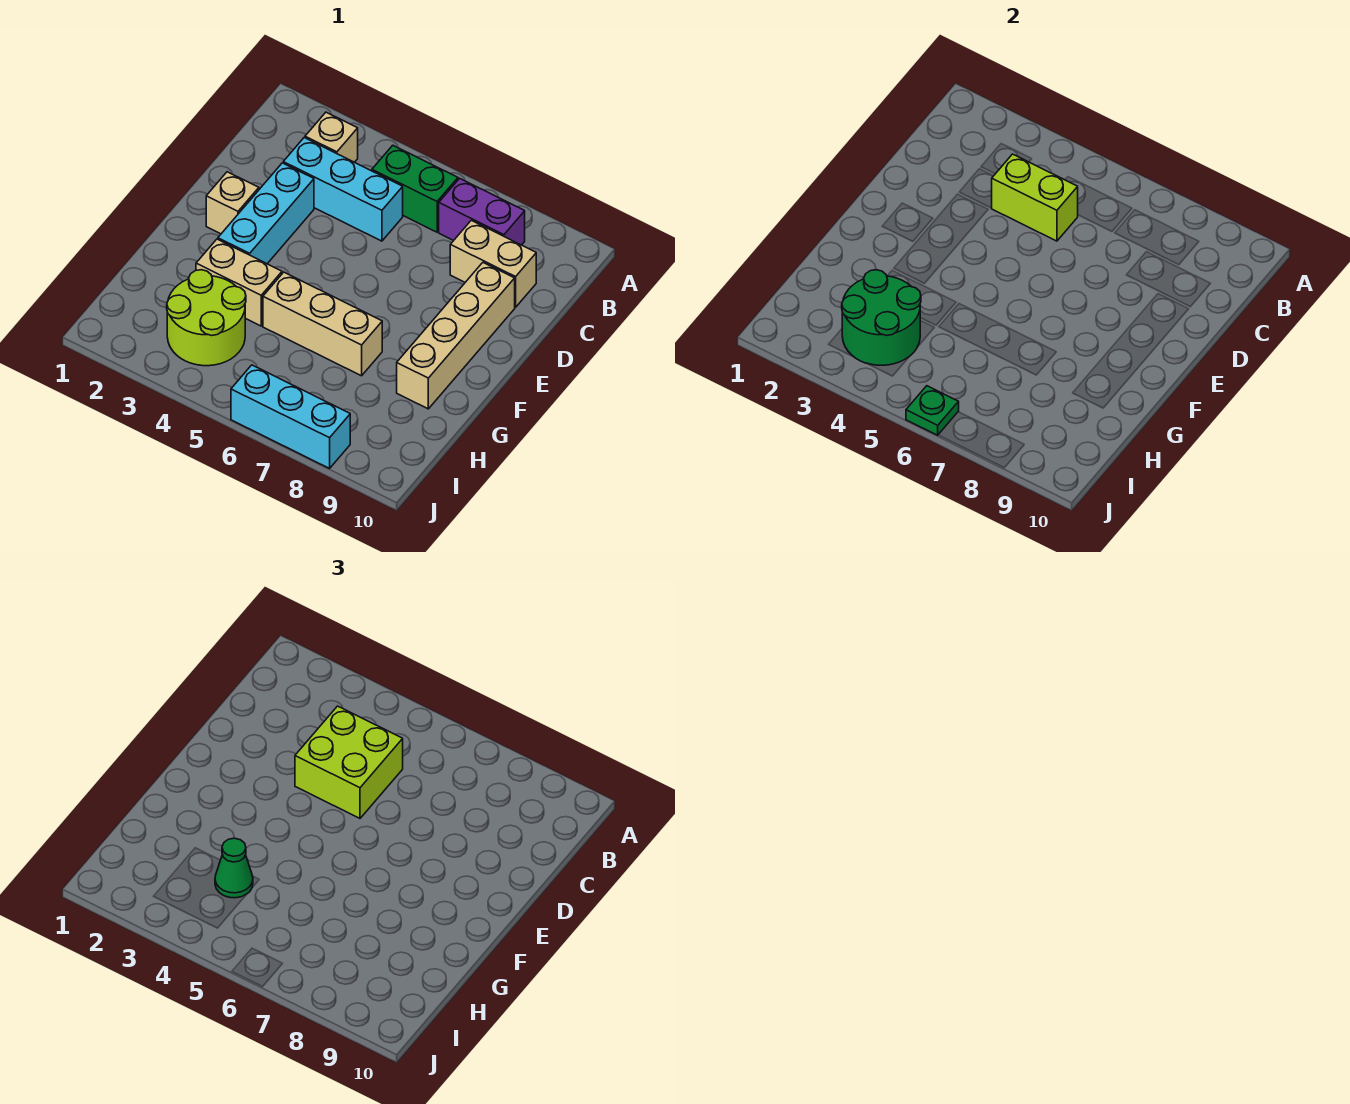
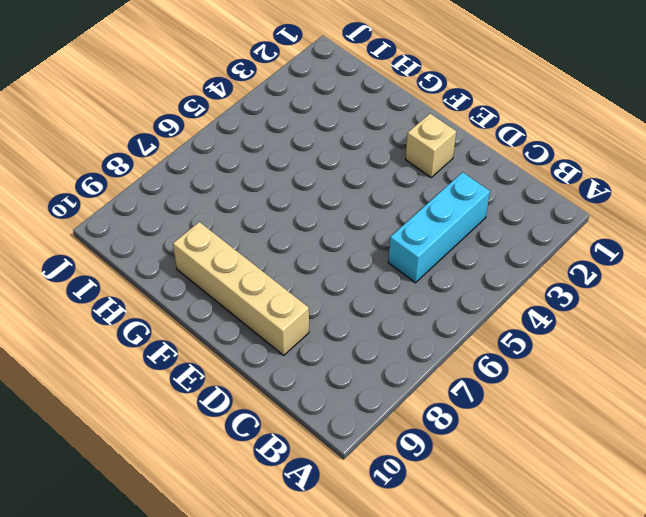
none -> tan brick B3 level 1
none -> green brick B5:B6 level 1
none -> purple brick B7:B8 level 1

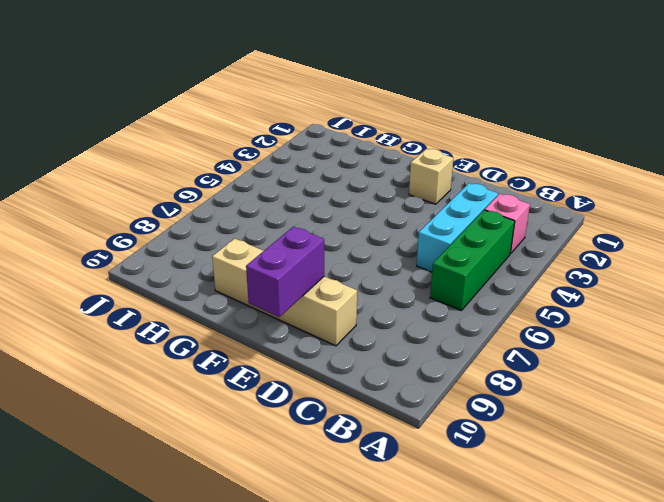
pink brick B3 level 1 -> tan brick B3 level 1
green brick B4:B6 level 1 -> green brick B5:B6 level 1
purple brick E9:E10 level 2 -> purple brick B7:B8 level 1
none -> tan brick C8:C9 level 1
none -> cyan brick D3:F3 level 1
none -> tan brick G3:G4 level 1

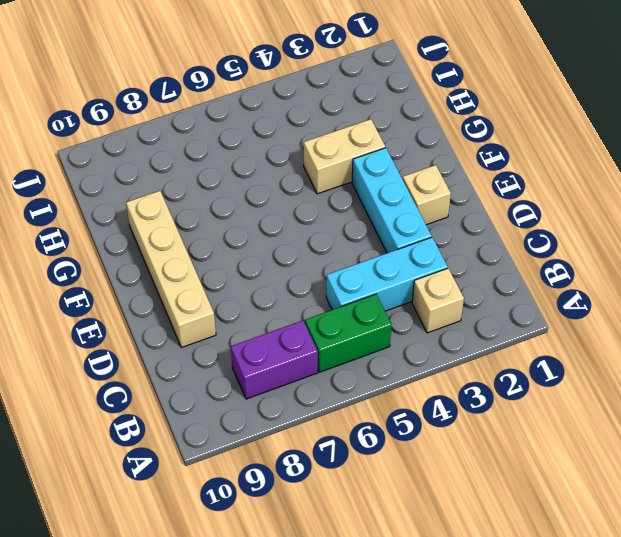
none -> tan brick C8:C9 level 1
none -> tan brick G5:G7 level 1
none -> lime round brick H3:I4 level 1

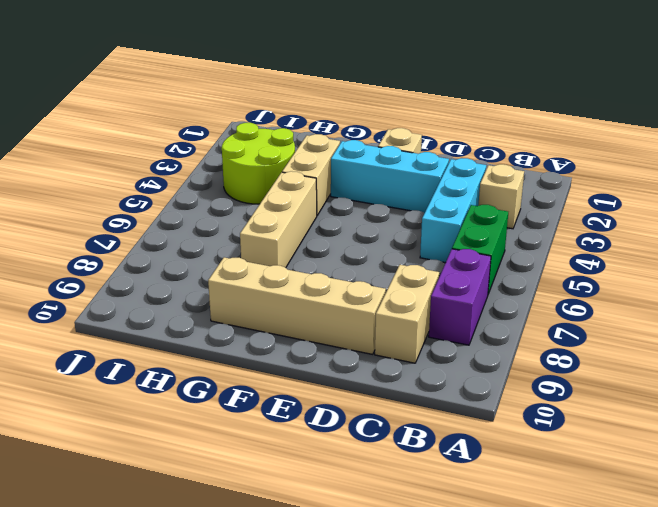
none -> cyan brick J6:J8 level 1
none -> lime brick C4:C5 level 2
none -> green round brick H3:I4 level 2

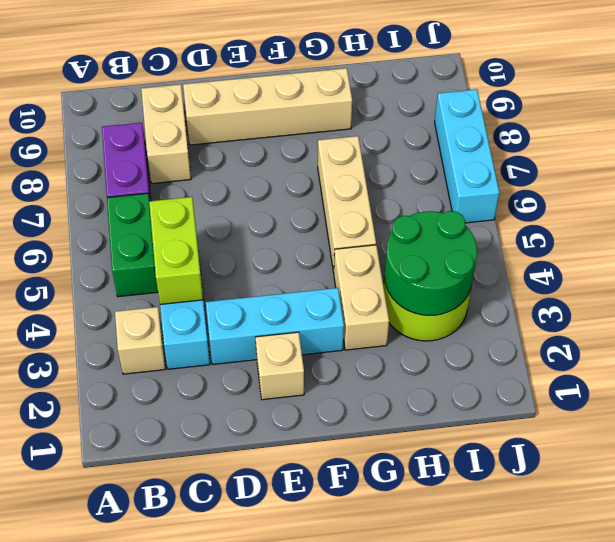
none -> green plate J6 level 2
none -> lime brick C4:D5 level 3
none -> green cone H4 level 3

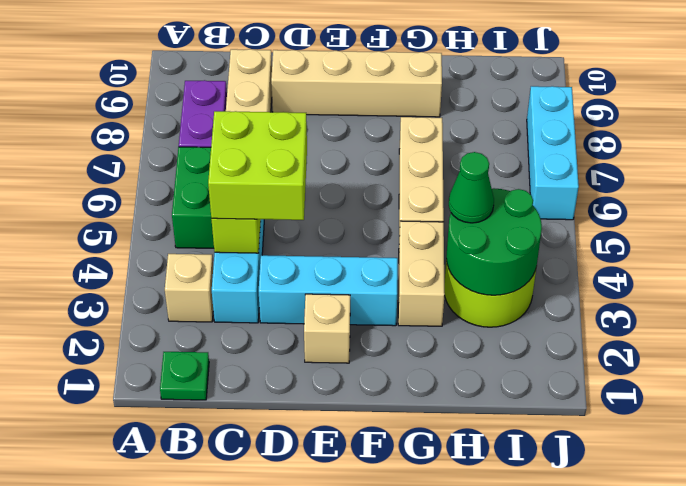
green plate B1 level 1 -> green plate J6 level 2

